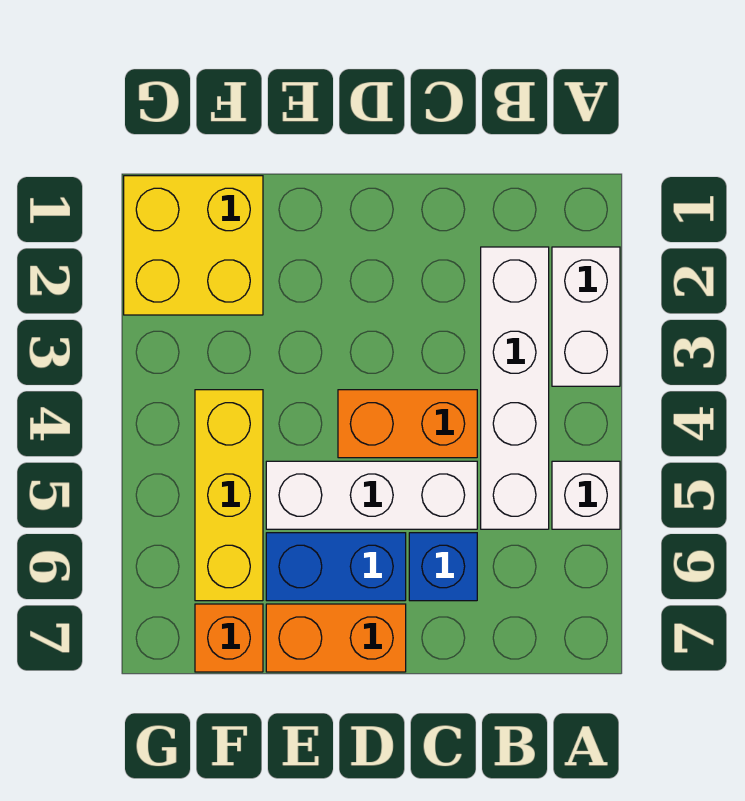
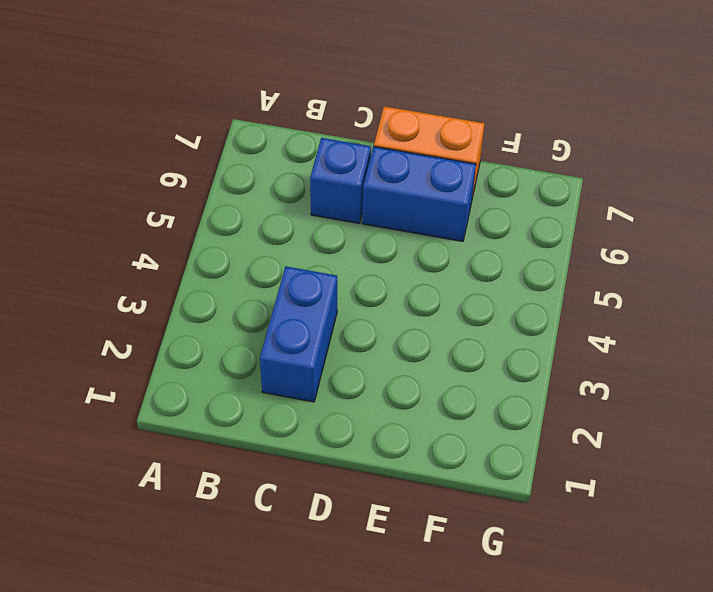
blue brick C2:C3 level 1 -> none
none -> white brick A2:A3 level 1
none -> white brick A5 level 1

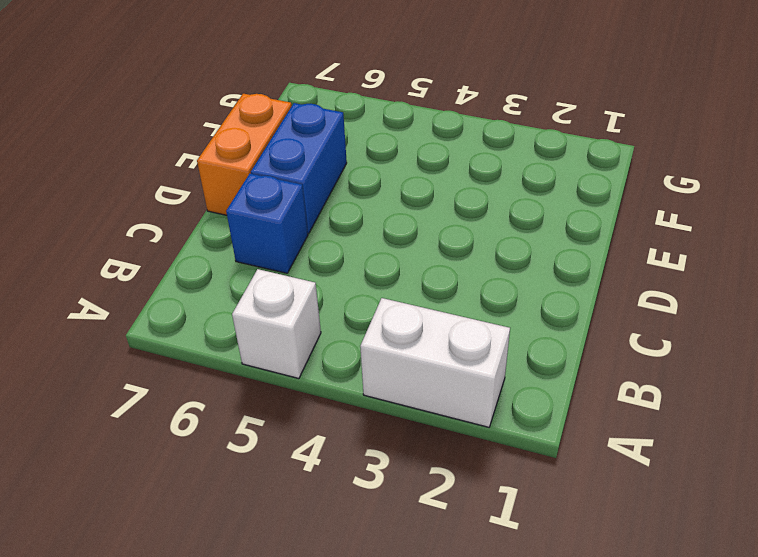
none -> white brick B2:B5 level 1
none -> orange brick C4:D4 level 1

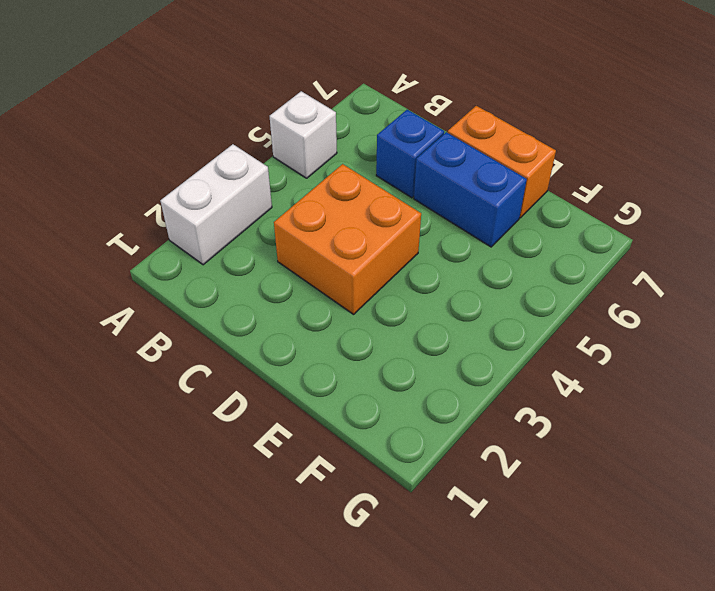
orange brick C3:D4 level 1 -> orange brick C4:D4 level 1
none -> white brick B2:B5 level 1
none -> white brick C5:E5 level 1

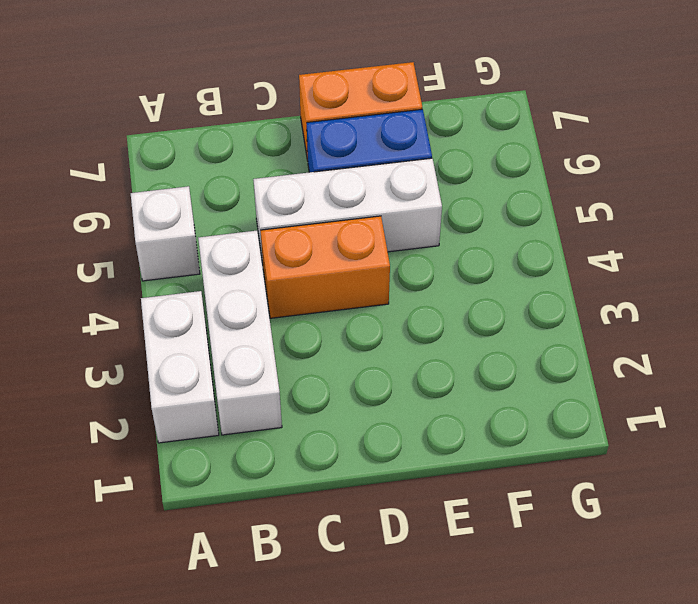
white brick B2:B4 level 1 -> white brick B2:B5 level 1
none -> blue brick C6 level 1
none -> yellow brick F1:G2 level 1

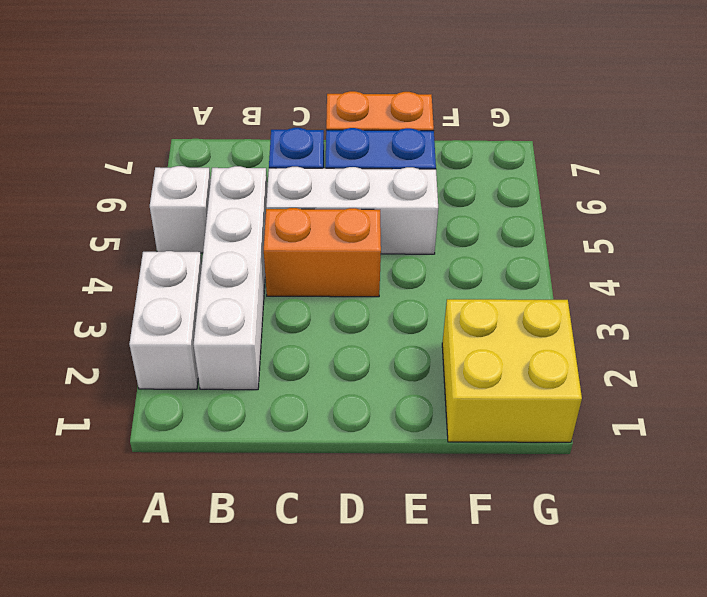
none -> yellow brick F4:F6 level 1
none -> orange brick F7 level 1

